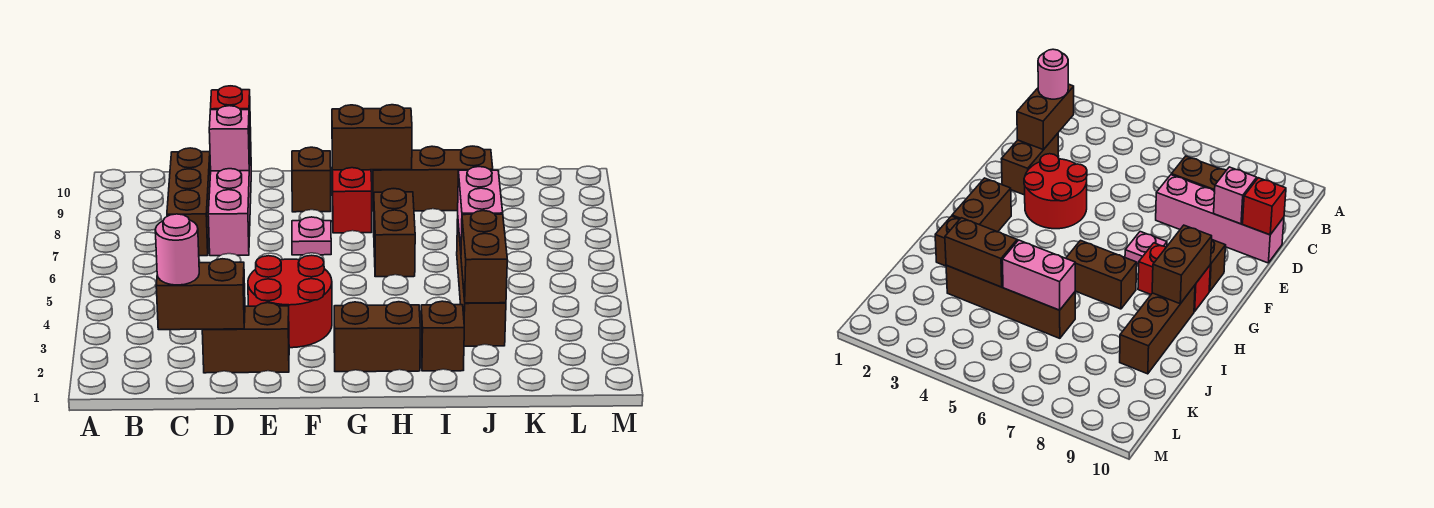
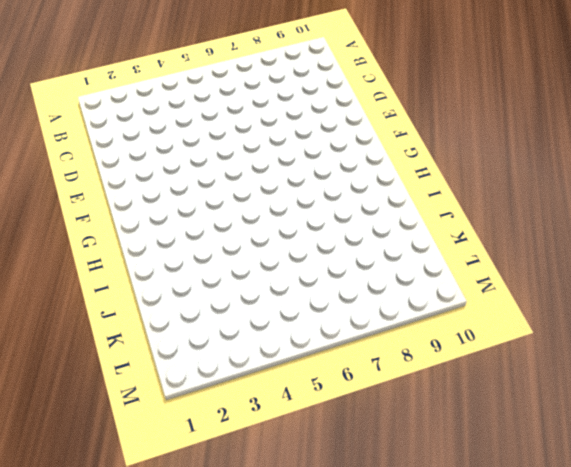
none -> brown brick C7:C9 level 1
none -> brown brick D2:E2 level 1
none -> pink brick D7:D10 level 1

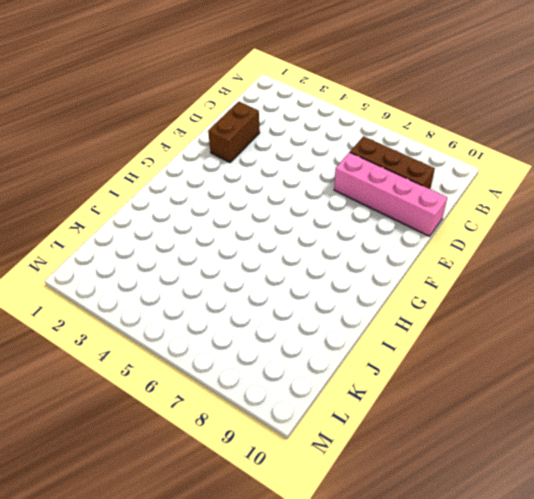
none -> red round brick E3:F4 level 1
none -> pink plate F7 level 1
none -> brown brick F9 level 1

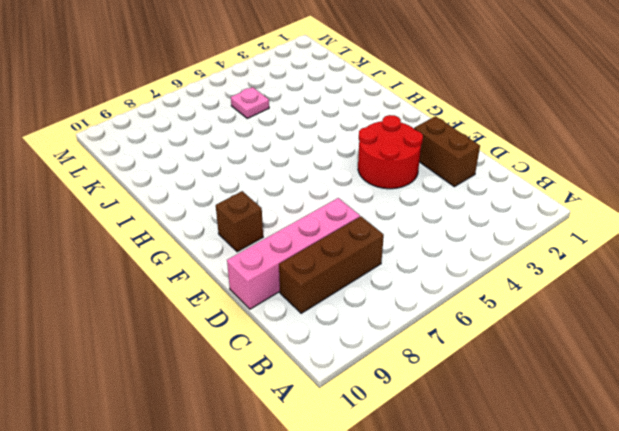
pink plate K5 level 1 -> pink plate F7 level 1
none -> brown brick G2:H2 level 1
none -> red brick G8:G9 level 1
none -> brown brick H6:H7 level 1

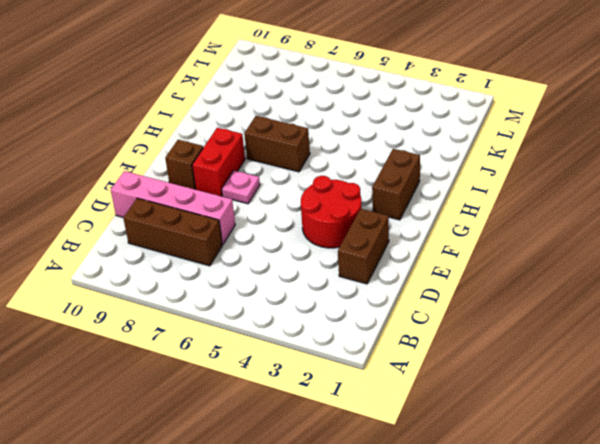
red brick F8:G8 level 1 -> red brick G8:G9 level 1
none -> brown brick H9:J9 level 1
none -> brown brick I2 level 1
none -> brown brick J3:J6 level 1

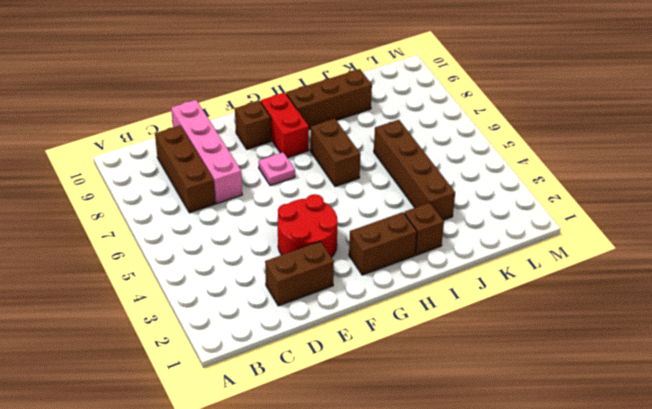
none -> brown brick C2:D2 level 2
none -> pink brick D9 level 2
none -> red brick D10 level 2

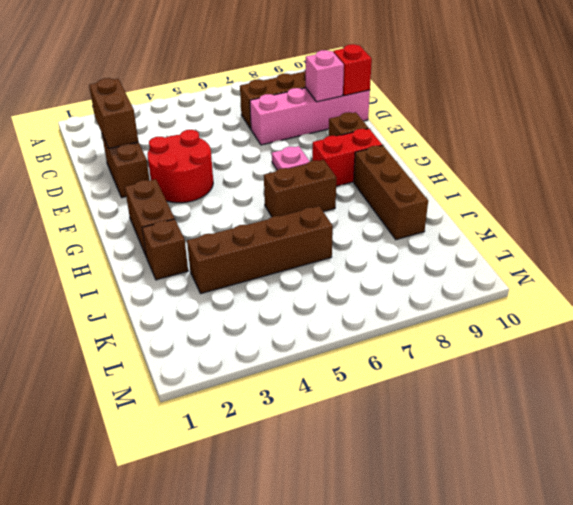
none -> brown brick G9:H9 level 2
none -> brown brick J3:J4 level 2
none -> pink brick J5:J6 level 2

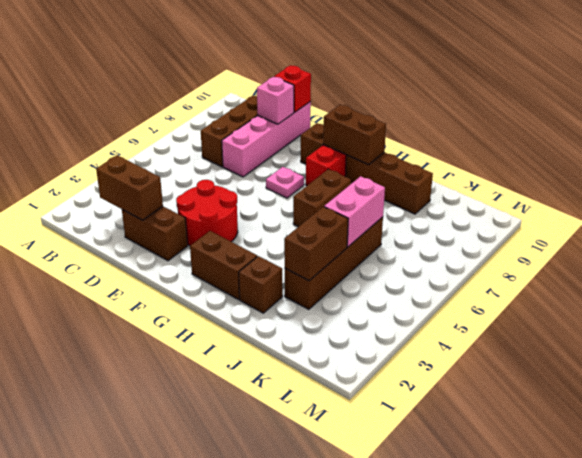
none -> pink round brick C2 level 3

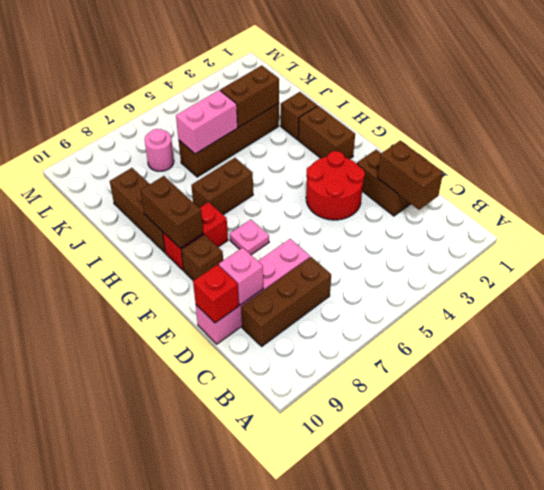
pink round brick K7 level 1 -> pink round brick C2 level 3

